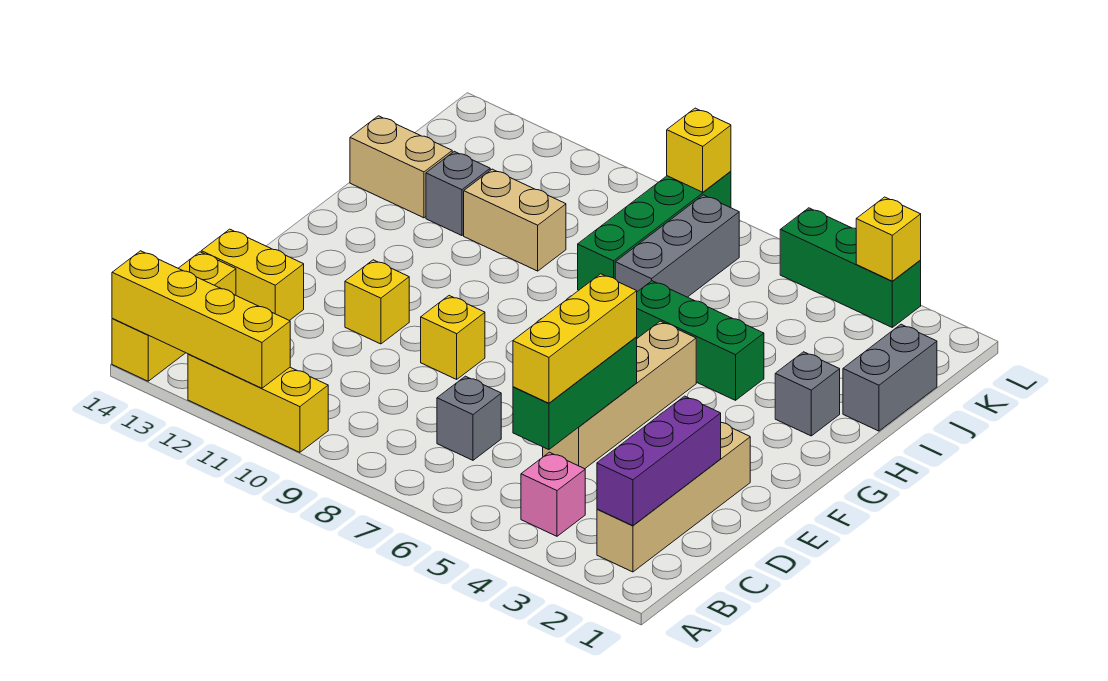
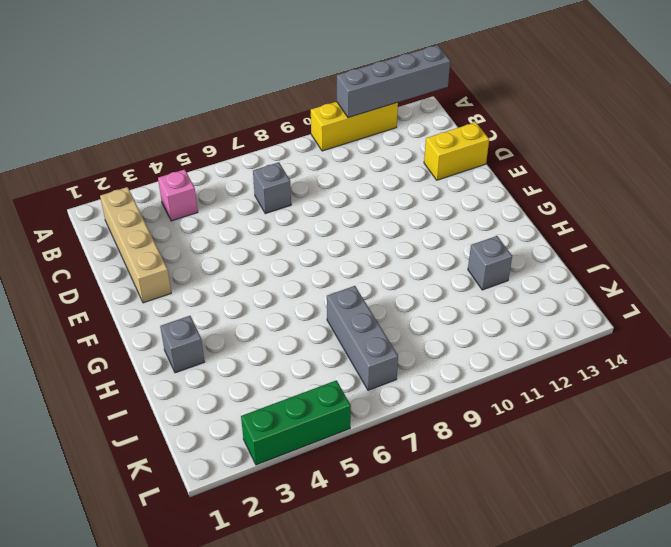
grey brick A11:A14 level 2 -> yellow brick A11:A14 level 2
none -> yellow brick A14:C14 level 1
none -> tan brick D5:G5 level 1
none -> yellow brick E9 level 1

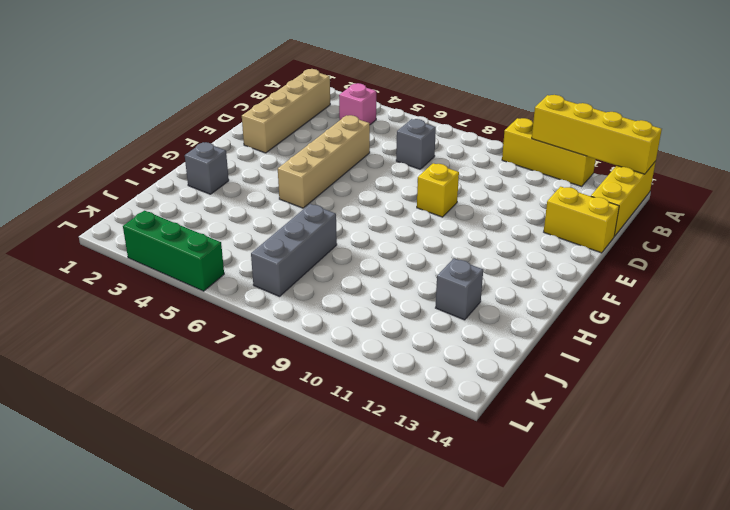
none -> yellow brick E11 level 1
none -> green brick H4:H6 level 1
none -> grey brick I1:J1 level 1

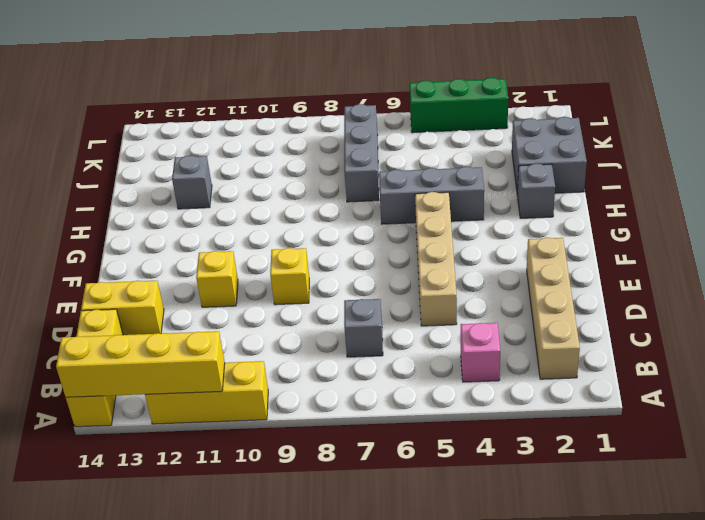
grey brick H4:H6 level 1 -> green brick H4:H6 level 1
grey brick I1:J2 level 1 -> grey brick I1:J1 level 1
none -> green brick I8:L8 level 1
none -> tan brick I10:I11 level 1
none -> tan brick I13:I14 level 1

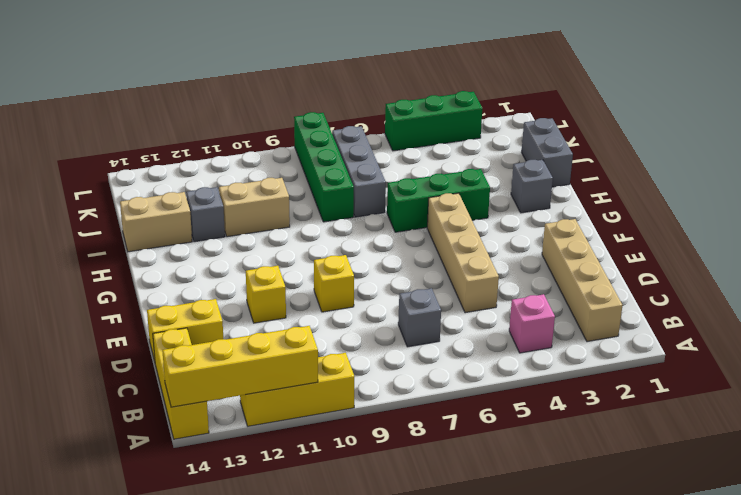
none -> purple brick B2:D2 level 2
none -> green brick C5:E5 level 2
none -> yellow brick L3 level 2

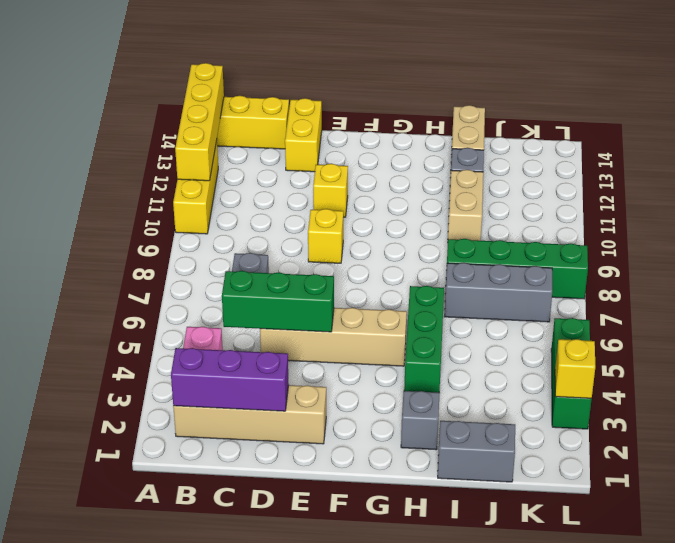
none -> yellow brick L8 level 2
none -> yellow brick C5:E5 level 3

